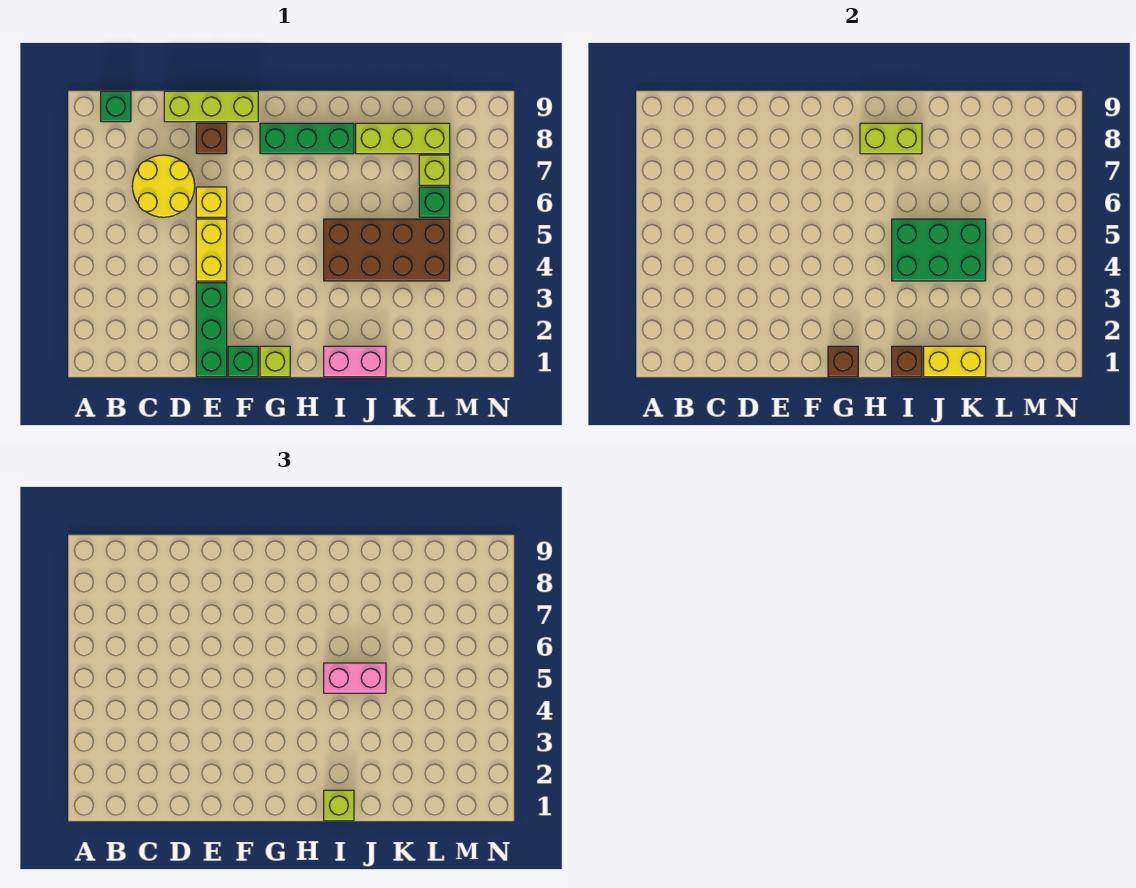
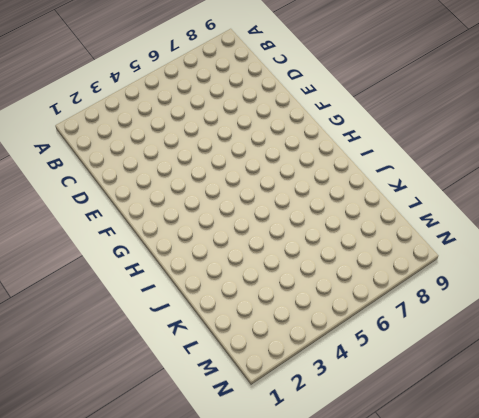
none -> green brick B9 level 1
none -> yellow round brick C6:D7 level 1
none -> lime brick D9:F9 level 1

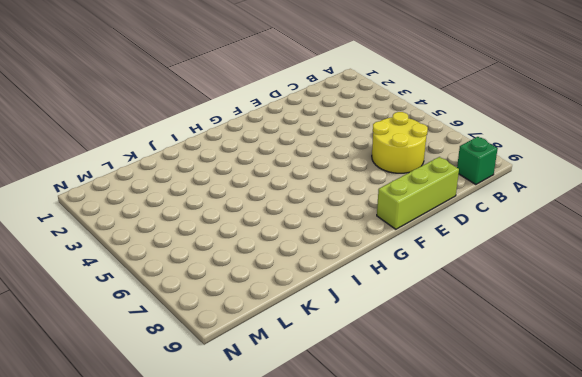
none -> green brick E1:E3 level 1
none -> yellow brick E4:E5 level 1
none -> yellow brick E6 level 1

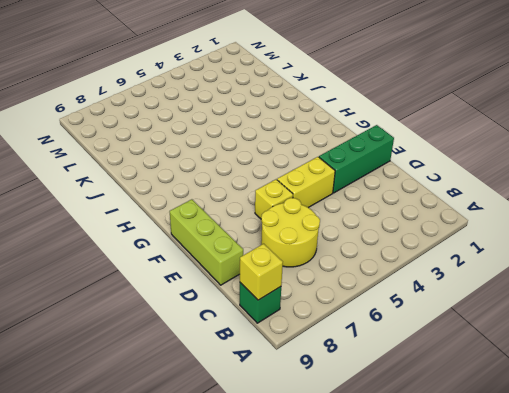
yellow brick B9 level 2 -> none
none -> brown brick E8 level 1
none -> green brick F1 level 1
none -> lime brick G1 level 1

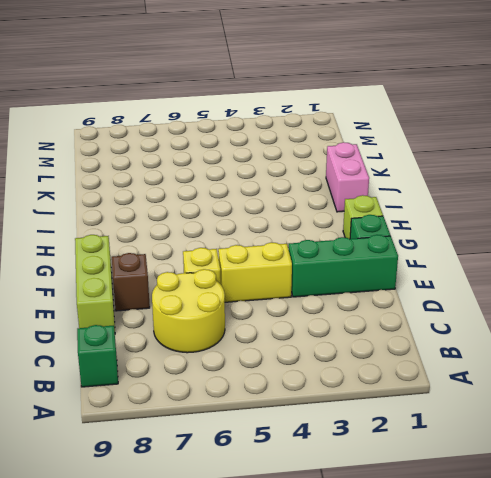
none -> green brick G8:I8 level 1
none -> brown brick I4:L5 level 1
none -> lime brick J8:L8 level 1

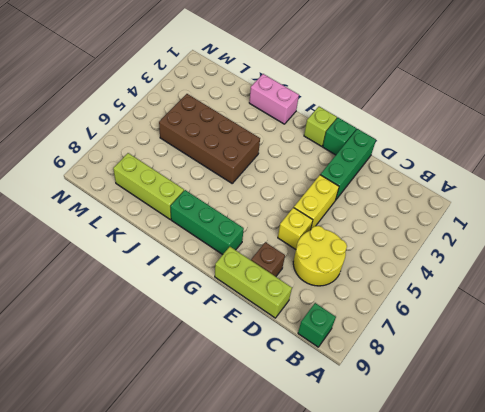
none -> green brick L6 level 1
none -> lime brick L7 level 1
none -> brown brick G1 level 2

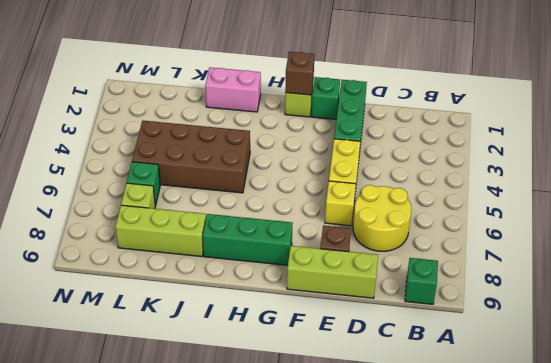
none -> lime brick H8:I8 level 2
none -> brown brick I1 level 2
none -> green brick I4:K5 level 2

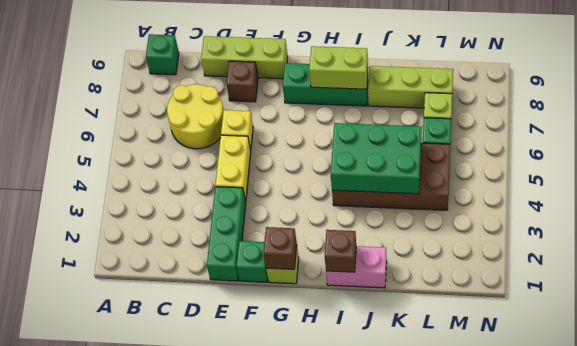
none -> yellow brick J1:K1 level 2
none -> lime brick I1 level 3
none -> pink brick I5:J5 level 3

